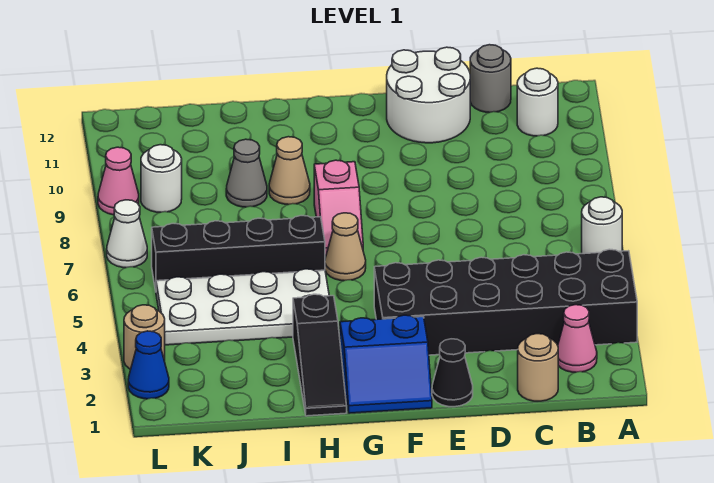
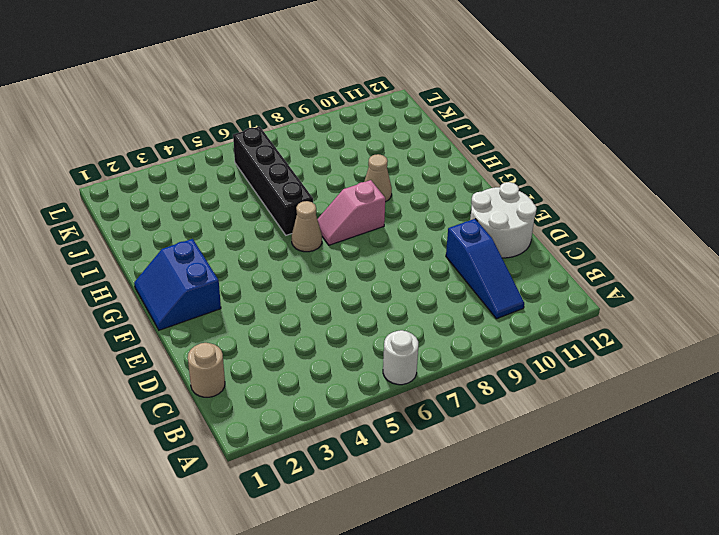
blue slope B10:D10 level 1 top D -> none
none -> black brick A3:F4 level 1
none -> pink cone B2 level 1
none -> white round brick B11 level 1

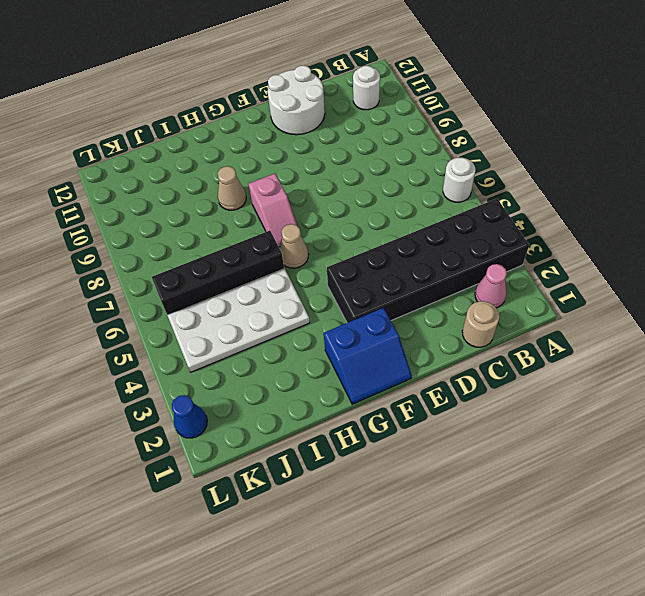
none -> grey round brick C12 level 1
none -> black cone E1 level 1
none -> black slope H1:H3 level 1 top 3

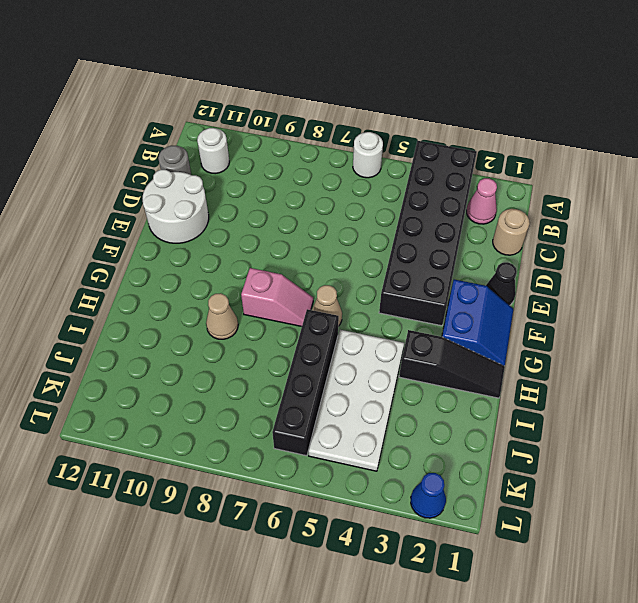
none -> grey cone I9 level 1
none -> white round brick K9 level 1
none -> tan round brick L3 level 1

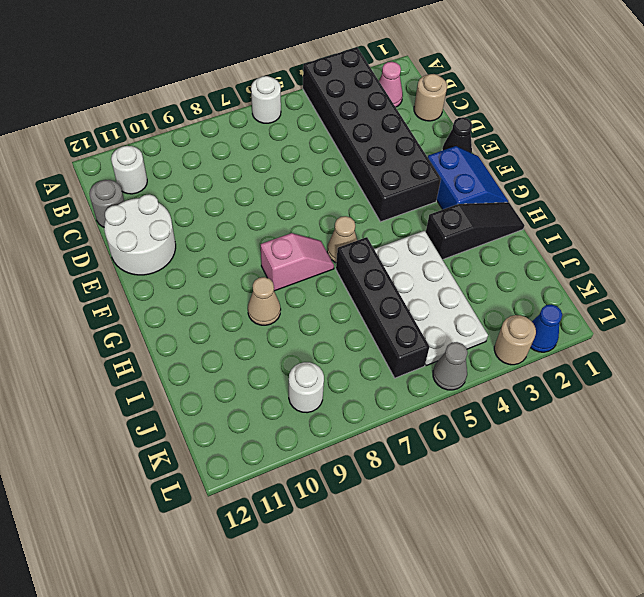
grey cone L5 level 1 -> grey cone I9 level 1
none -> white cone L7 level 1
none -> pink cone L9 level 1

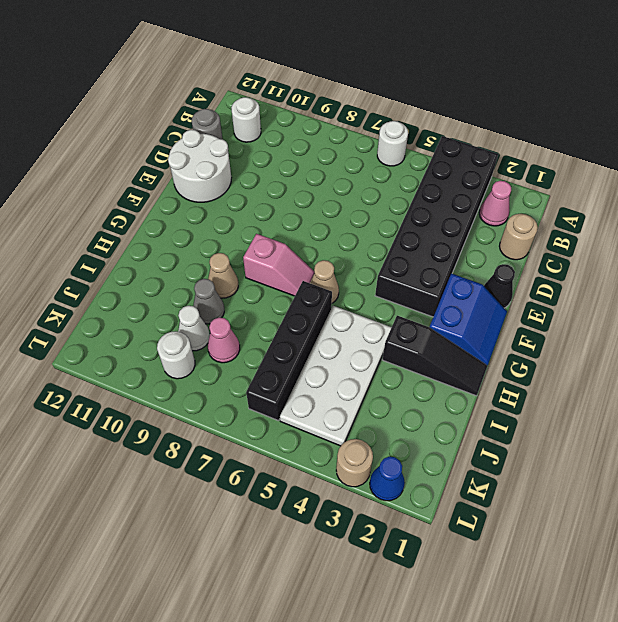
pink cone J8 level 1 -> pink cone L9 level 1
white cone J9 level 1 -> white cone L7 level 1

